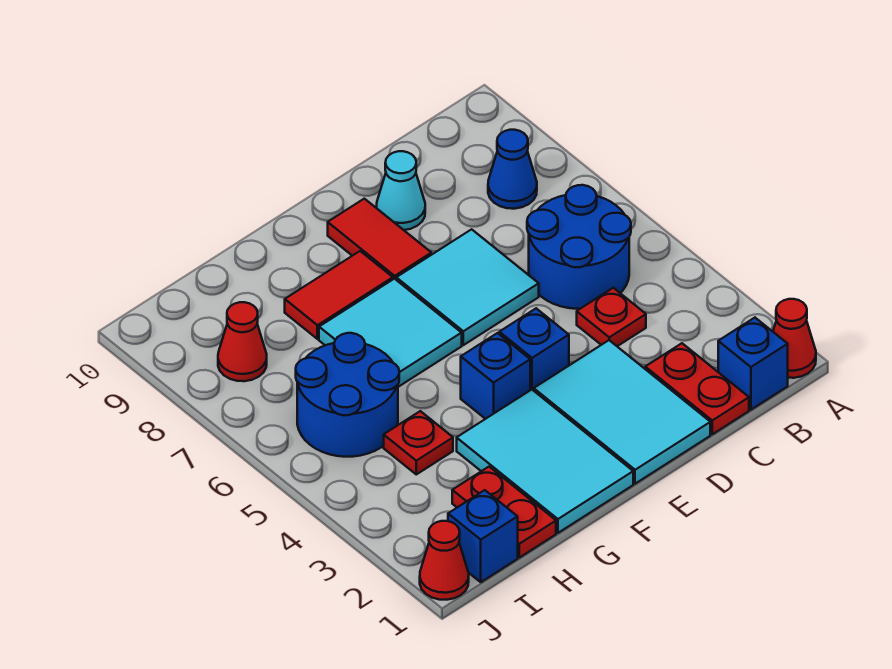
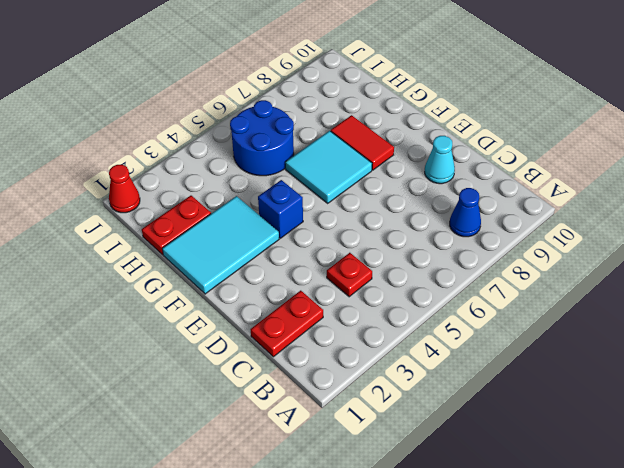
none -> red cone A1 level 1
none -> blue brick B1 level 1
none -> blue round brick B5:C6 level 1

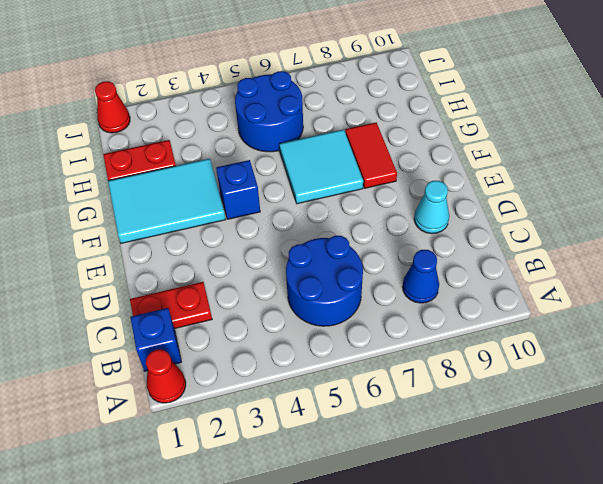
none -> red plate C4 level 1
none -> cyan tile D1:E3 level 1
none -> cyan tile D6:E7 level 1

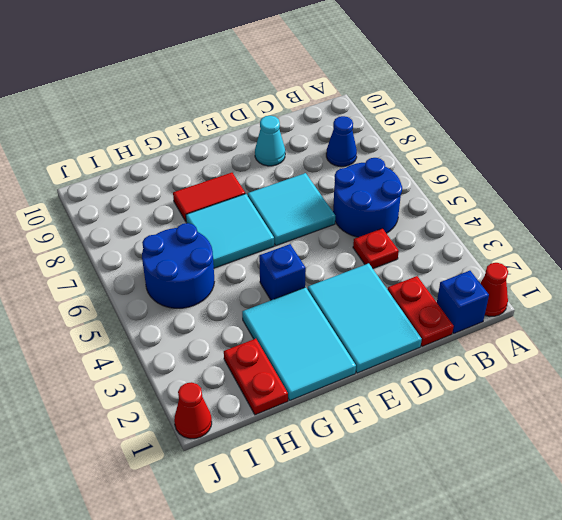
none -> blue brick E4 level 1
none -> red tile E8:E9 level 1
none -> red plate H4 level 1

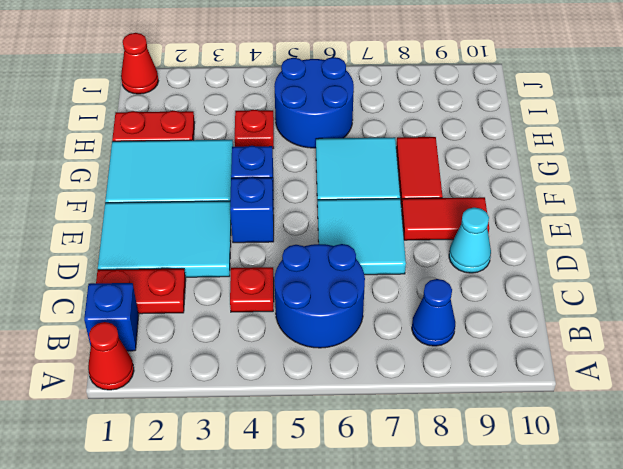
none -> blue brick I1 level 1
none -> red cone I8 level 1

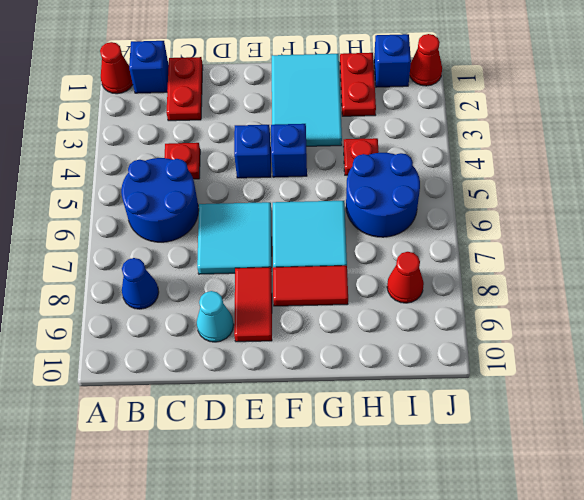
none -> cyan tile D1:E3 level 1

